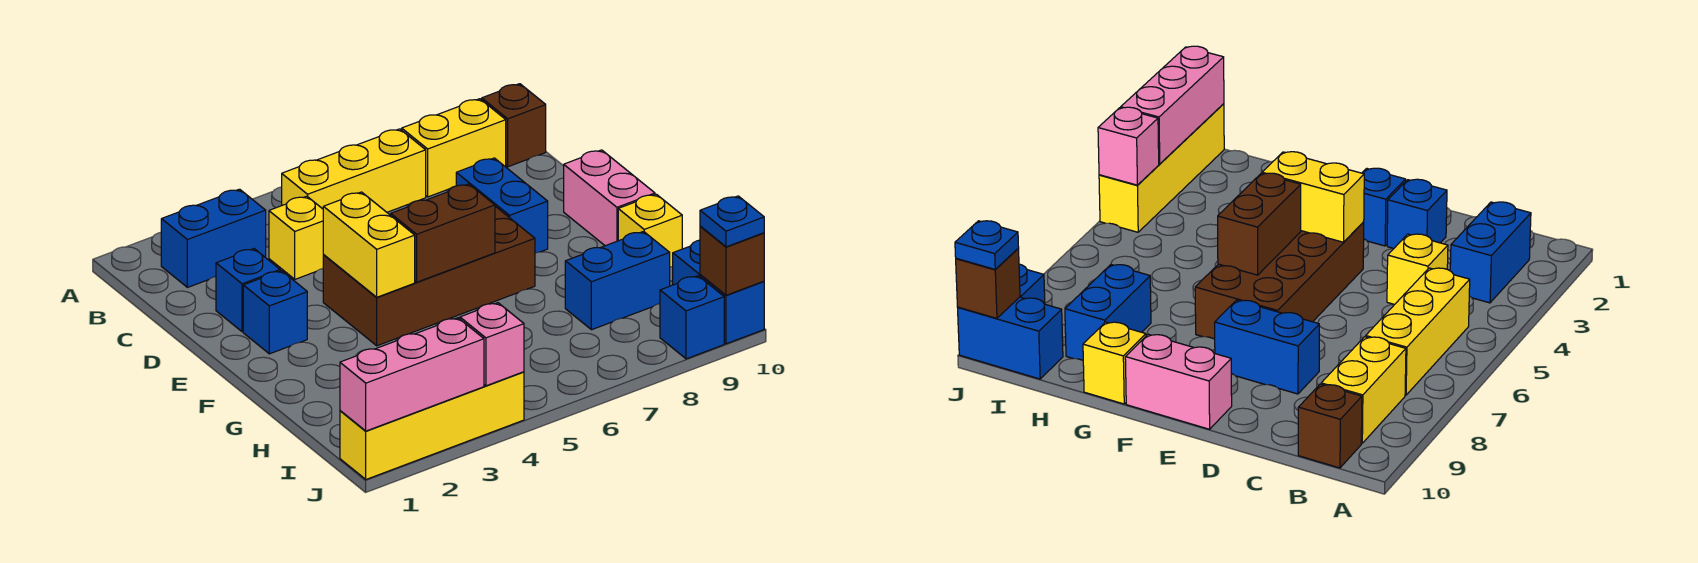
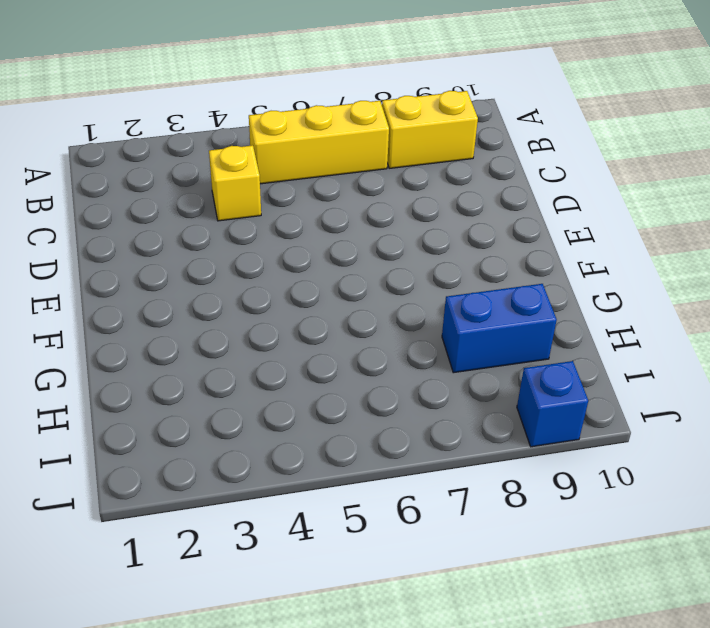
none -> blue brick B2:B3 level 1
none -> brown brick B10 level 1
none -> blue brick D2 level 1

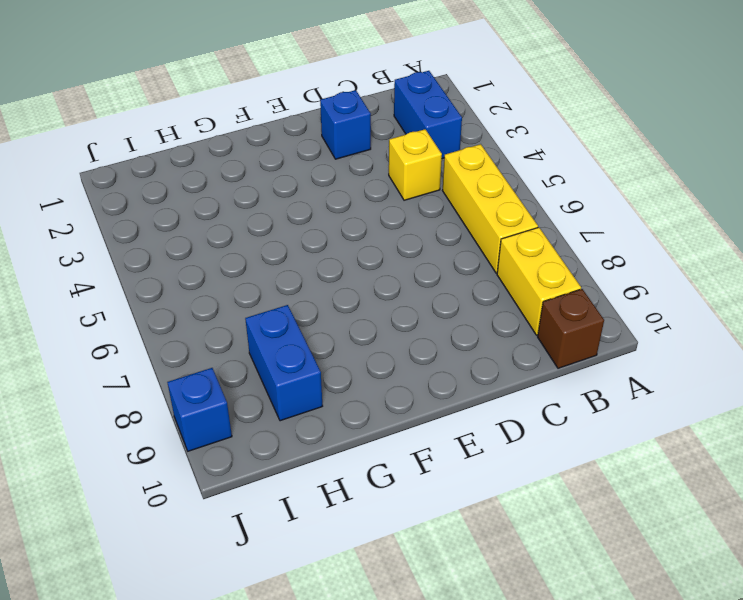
none -> blue brick D8:E8 level 1
none -> blue brick E2 level 1
none -> brown brick E4:F7 level 1

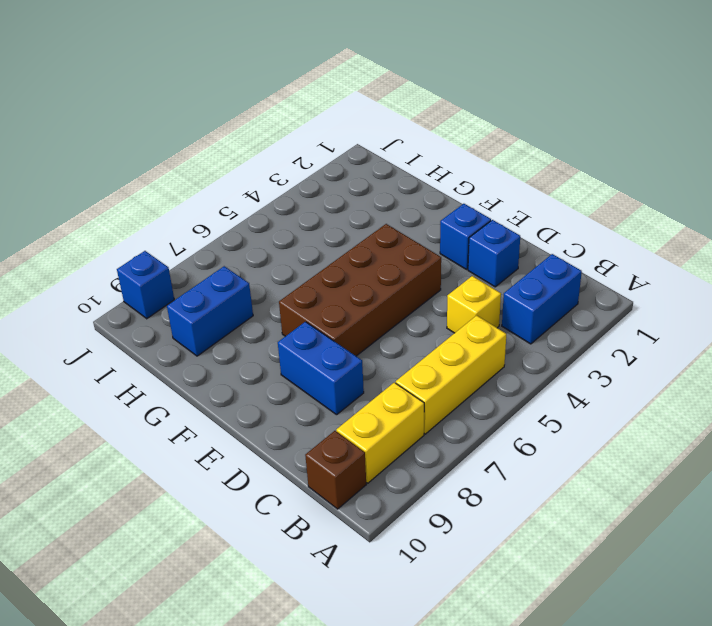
none -> pink brick E10:F10 level 1
none -> yellow brick G10 level 1
none -> blue brick I10:J10 level 1

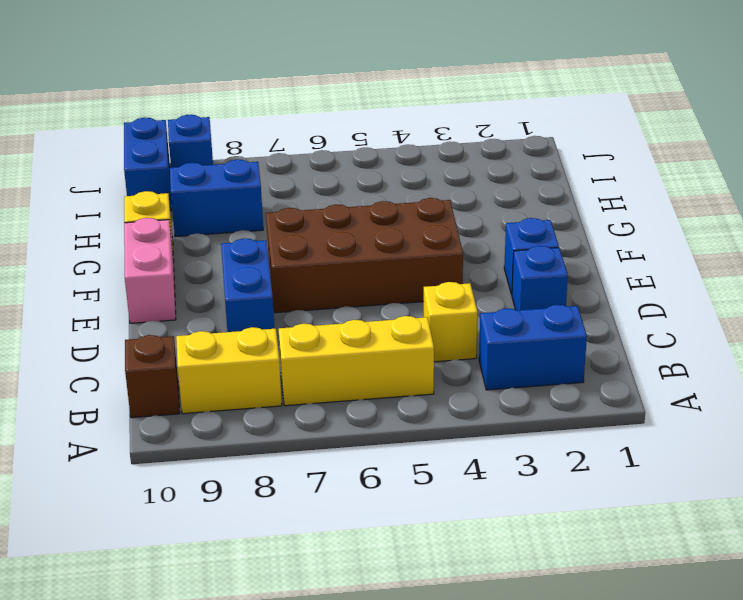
none -> yellow brick J1:J4 level 1
none -> yellow brick E4:F4 level 2
none -> brown brick F5:F6 level 2

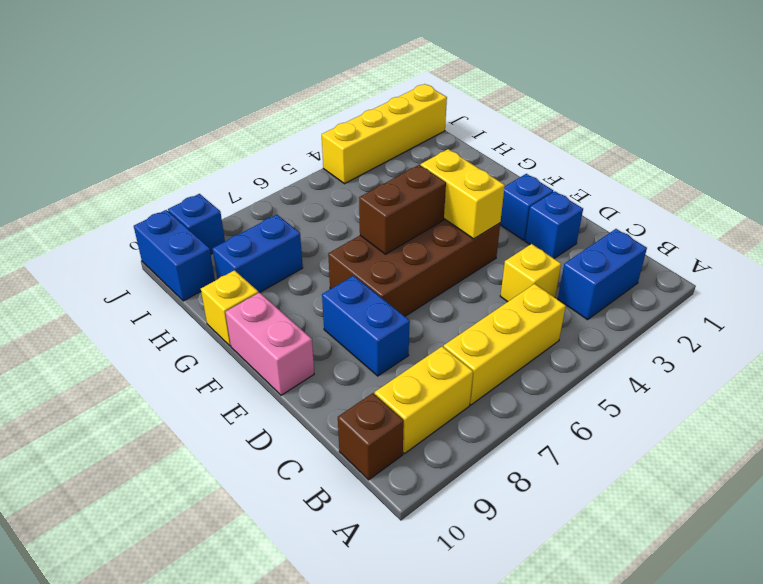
none -> pink brick J1:J3 level 2
none -> pink brick J4 level 2
none -> brown brick J10 level 2

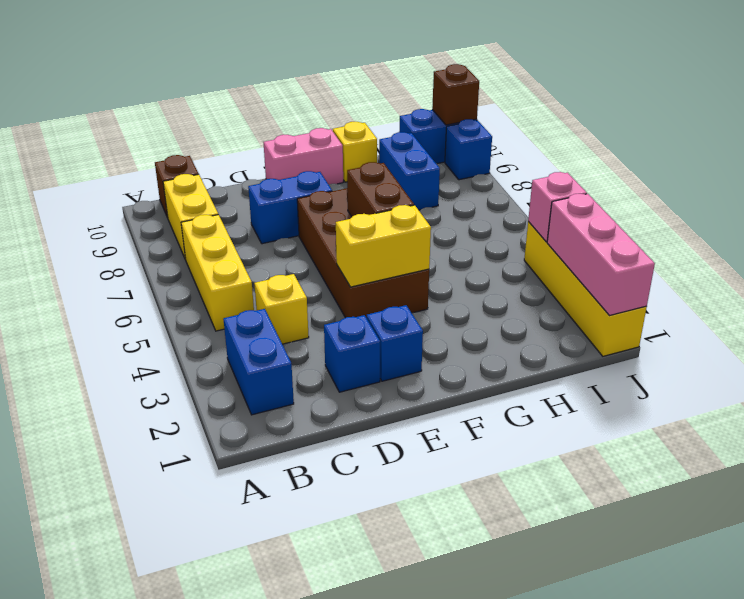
none -> blue plate J10 level 3

